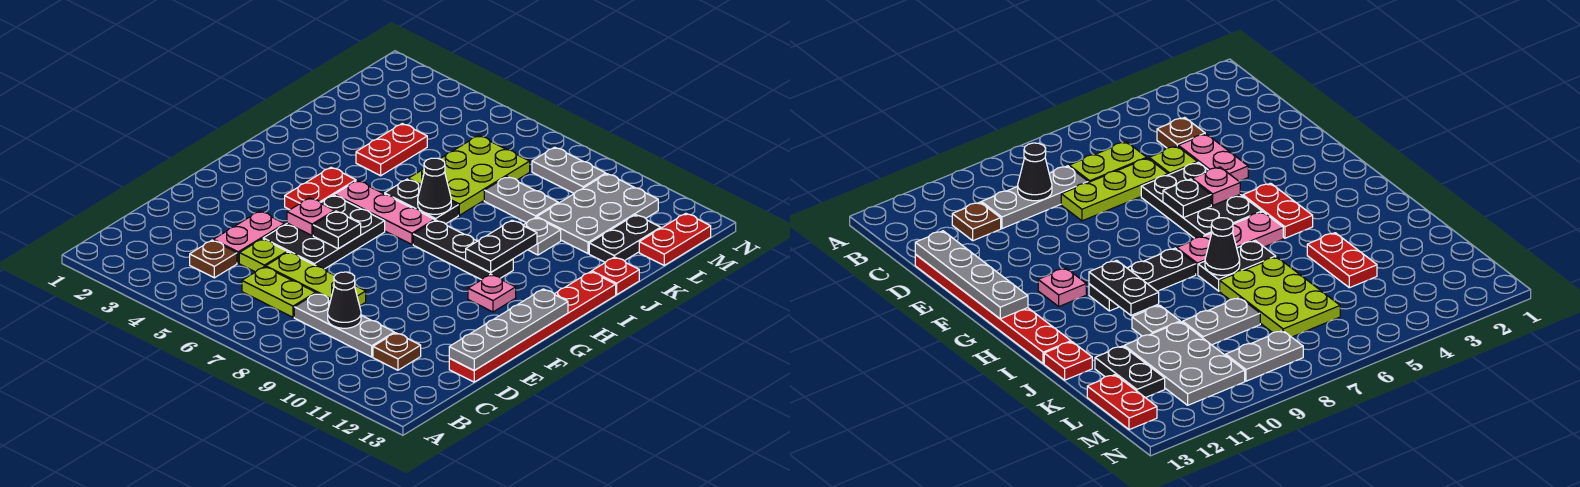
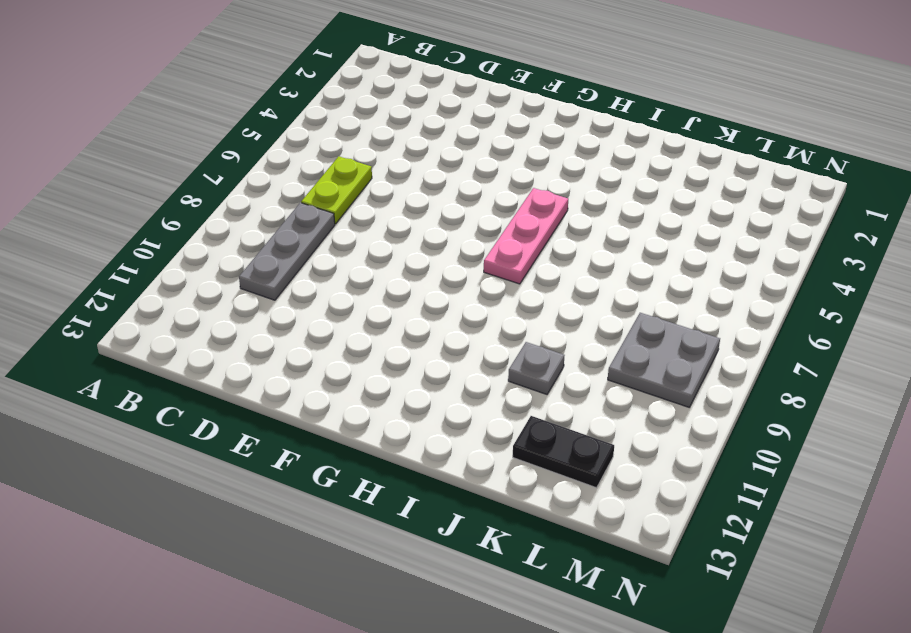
grey plate L8:M9 level 1 -> grey plate M8:M9 level 1
none -> brown plate C4 level 1
none -> brown plate C11 level 1
none -> pink plate D4:E4 level 1

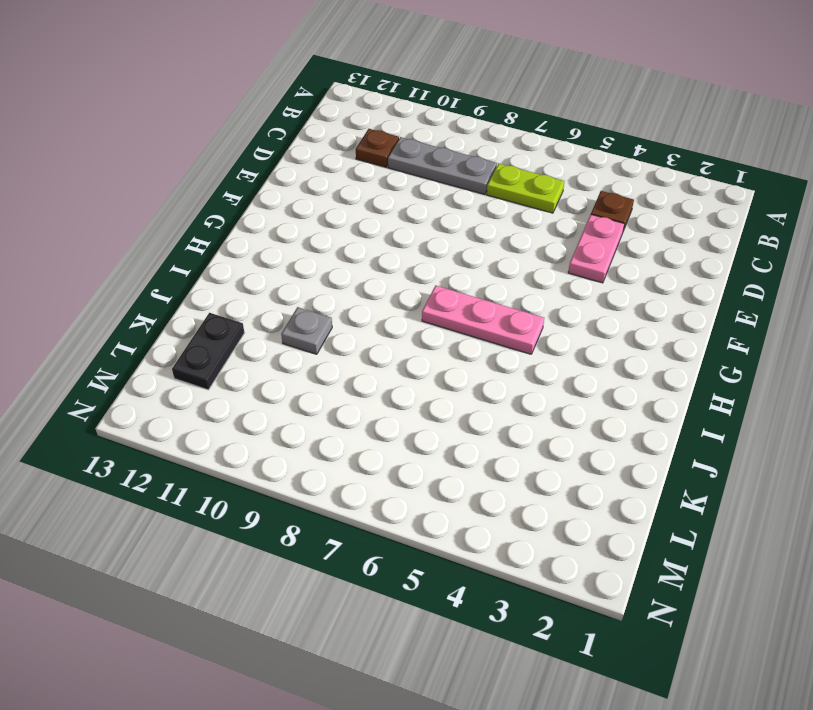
none -> lime plate D5 level 1
none -> lime plate D6:D8 level 1
none -> red plate D13:I13 level 1

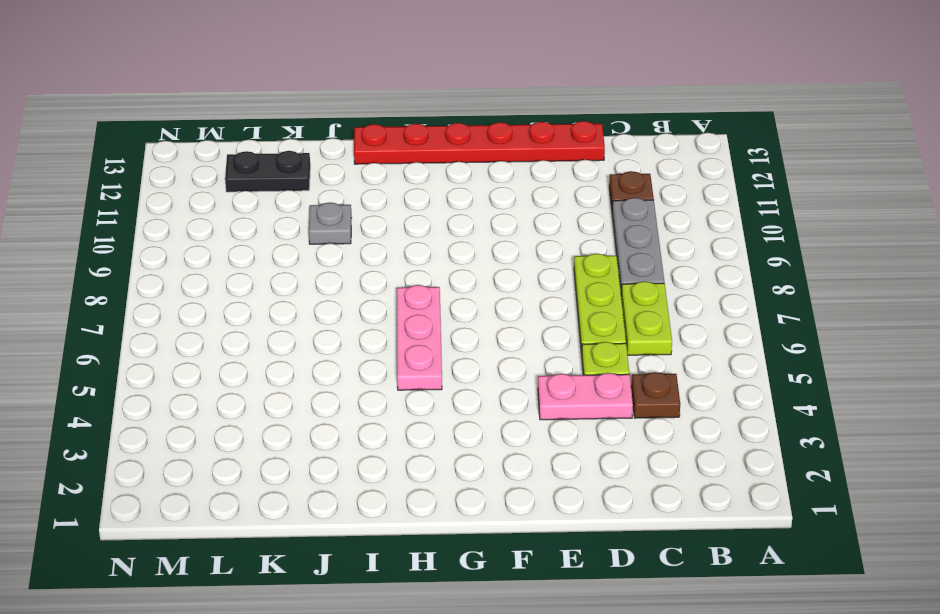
none -> black plate E5:G6 level 1
none -> red plate G4:H4 level 1
none -> pink plate G11 level 1

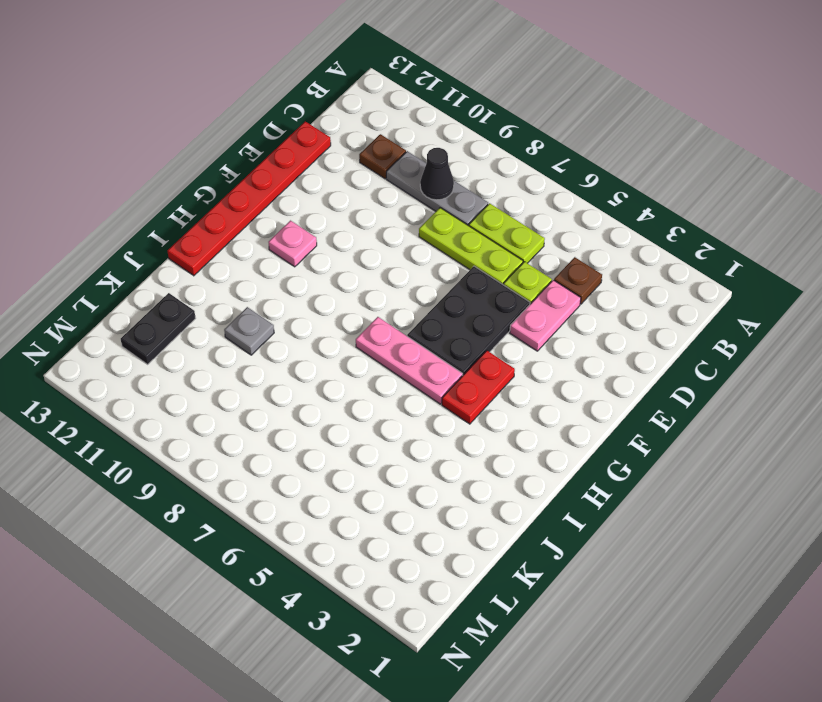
none -> black plate H8:H10 level 1
none -> black plate I6:I7 level 1
none -> red plate J4:K4 level 1

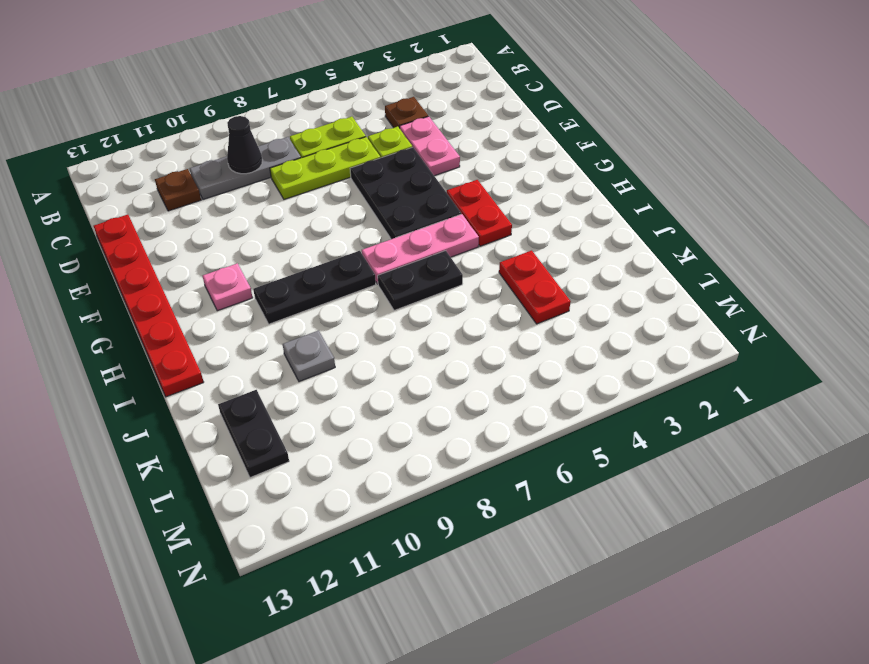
none -> lime plate J6:L7 level 1
none -> red plate J13 level 1
none -> grey plate K8:K9 level 1

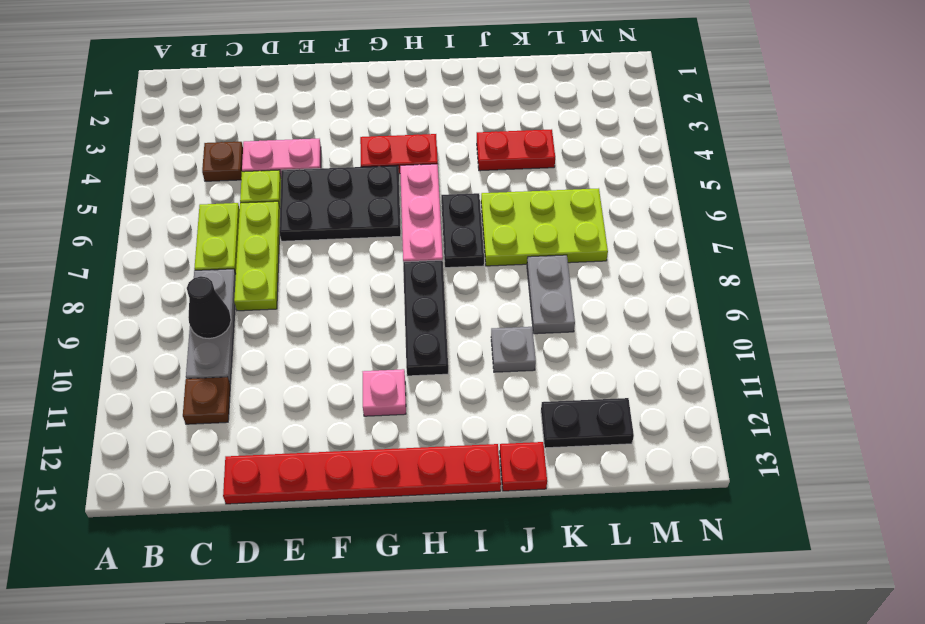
none -> grey plate K10:M11 level 1
none -> red plate L13:M13 level 1
none -> grey plate M8:M9 level 1

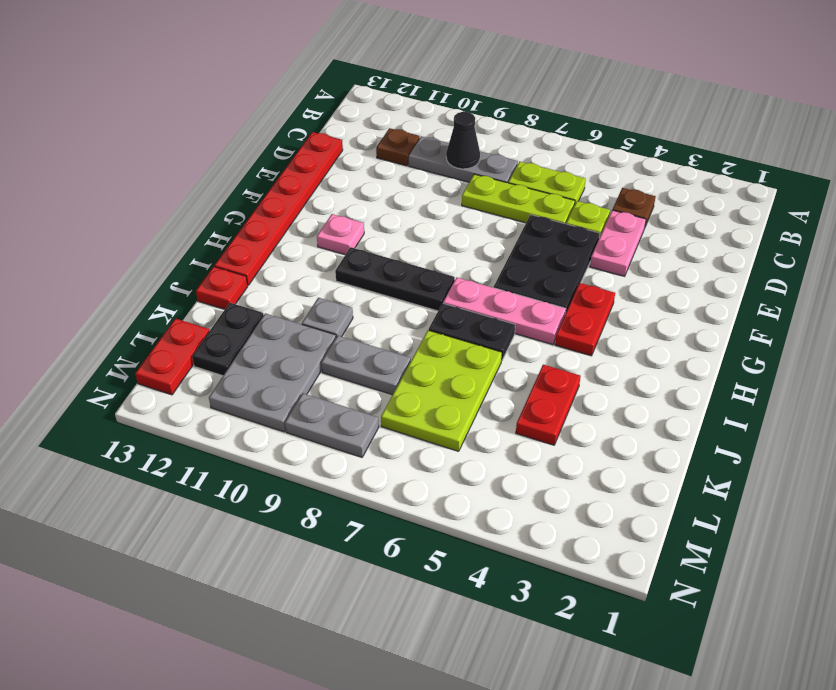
none -> grey plate D13:G13 level 2
none -> pink plate F5 level 2
none -> black plate F6 level 2

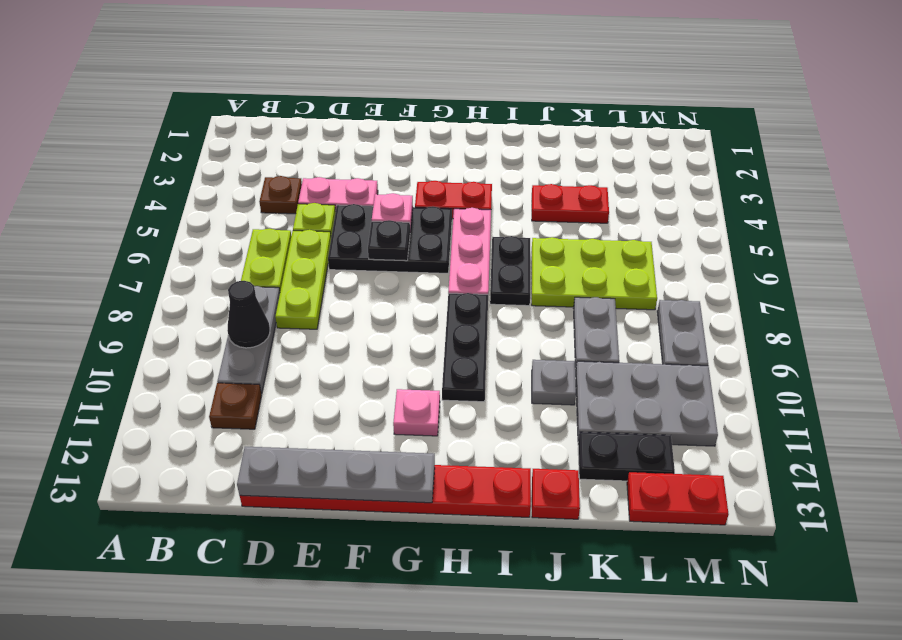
none -> black plate H10:I10 level 2
none -> black cone I7 level 2

